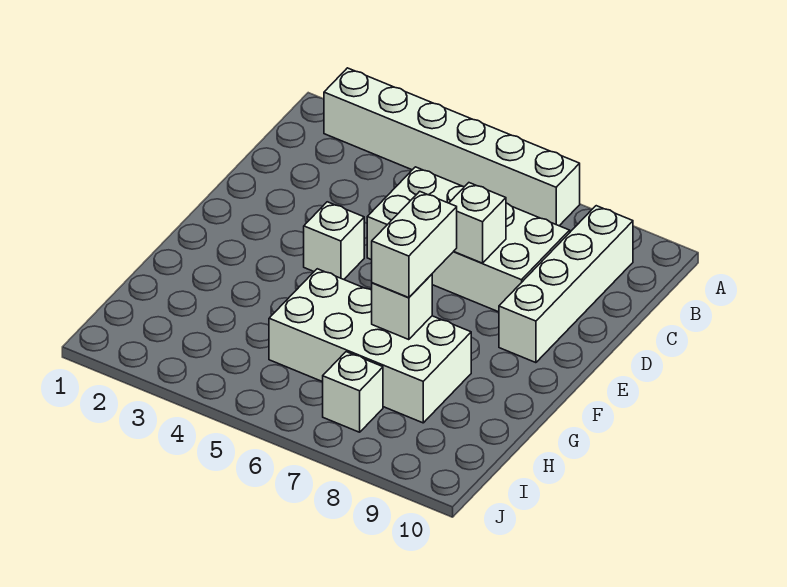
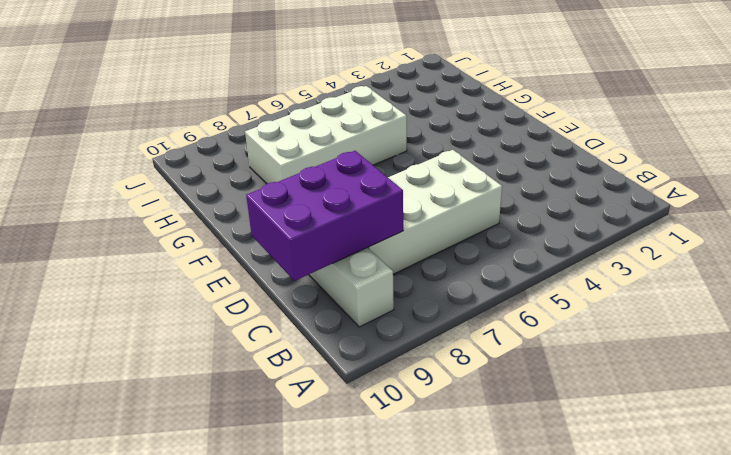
purple brick C8:D10 level 2 -> none
none -> white brick A2:A7 level 1
none -> white brick E4 level 1

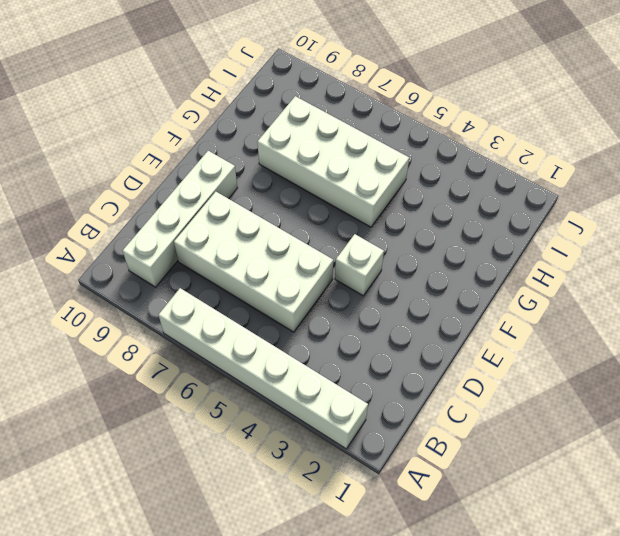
none -> white brick I7 level 1
none -> white brick D7 level 2

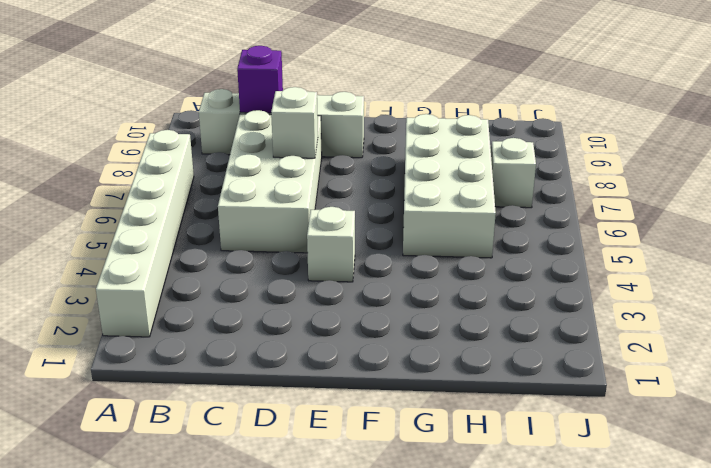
purple brick C9 level 2 -> none
none -> white brick G7 level 2
none -> white brick F7:G7 level 3

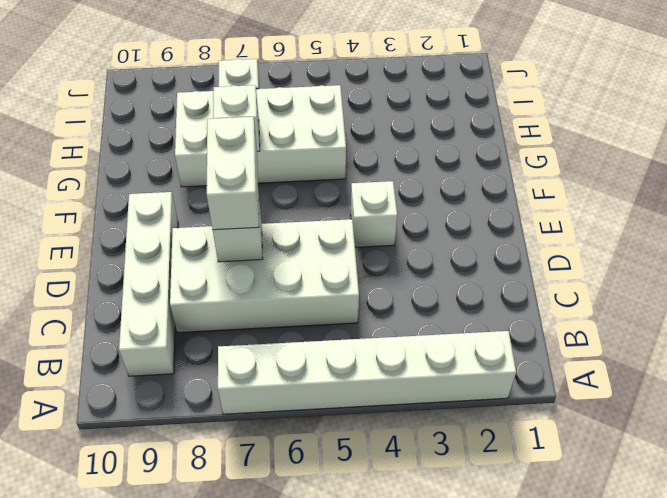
white brick D7:E7 level 3 -> white brick F7:G7 level 3

